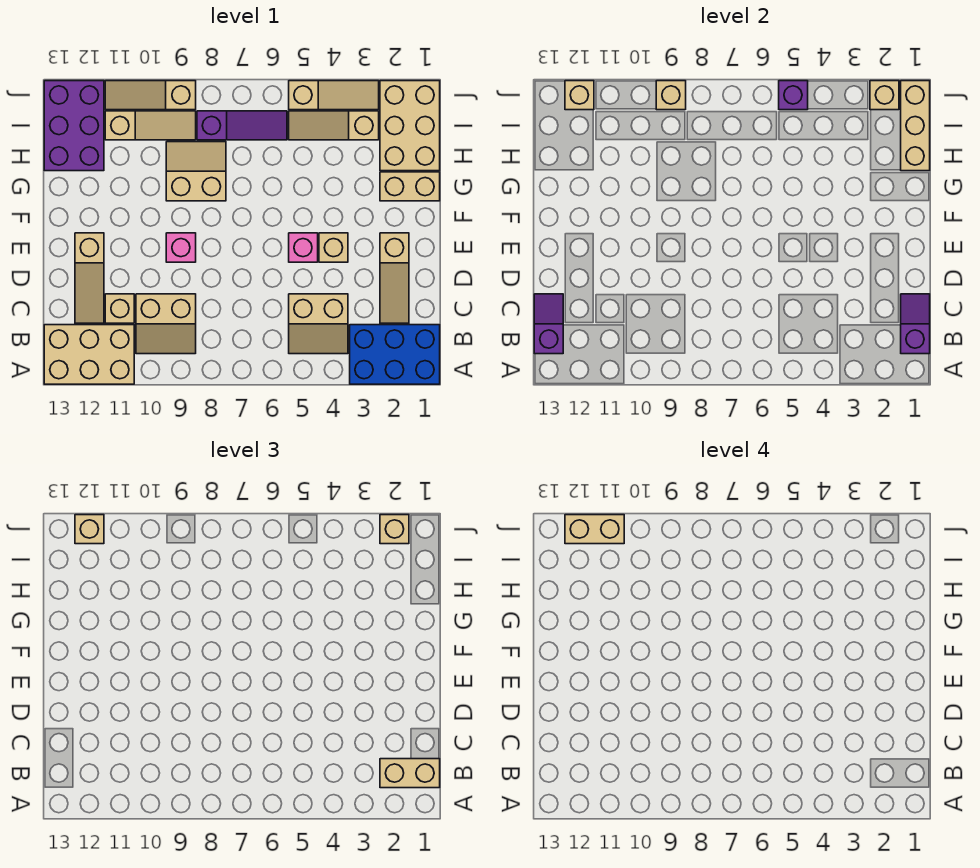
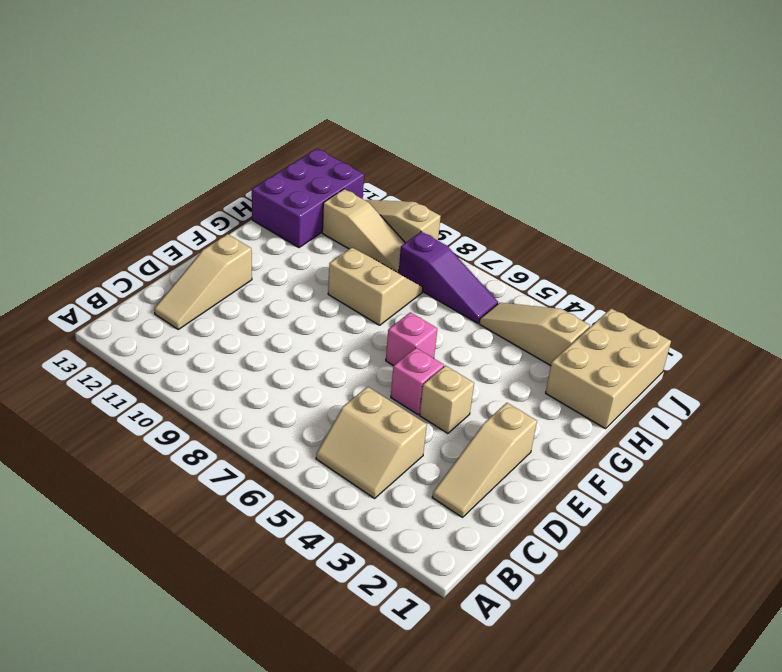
pink brick F6 level 1 -> pink brick E9 level 1
none -> blue brick A1:B3 level 1
none -> tan brick A11:B13 level 1
none -> tan slope B9:C10 level 1 top C
none -> tan brick C11 level 1

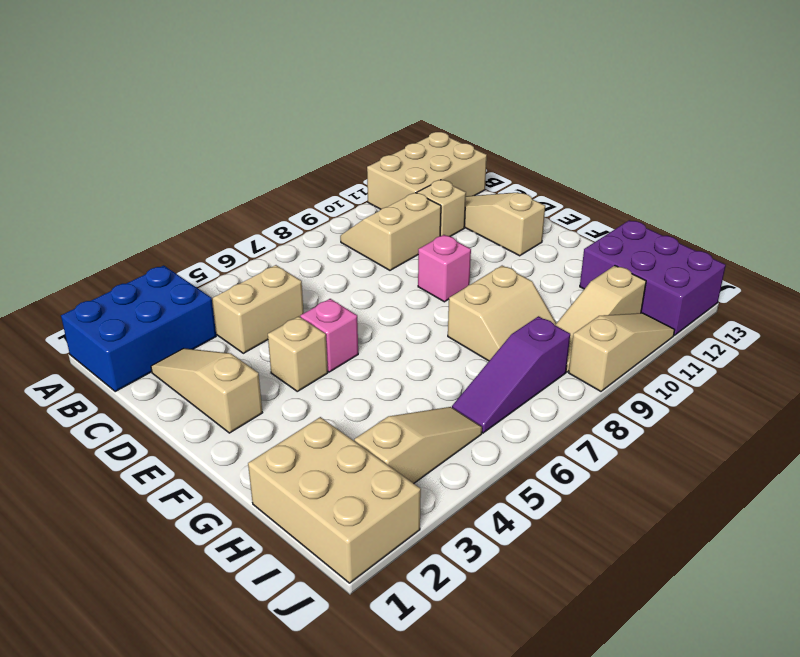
none -> tan brick G1:G2 level 1
none -> tan slope J3:J5 level 1 top 5
none -> purple slope B1:C1 level 2 top B
none -> purple slope B13:C13 level 2 top B

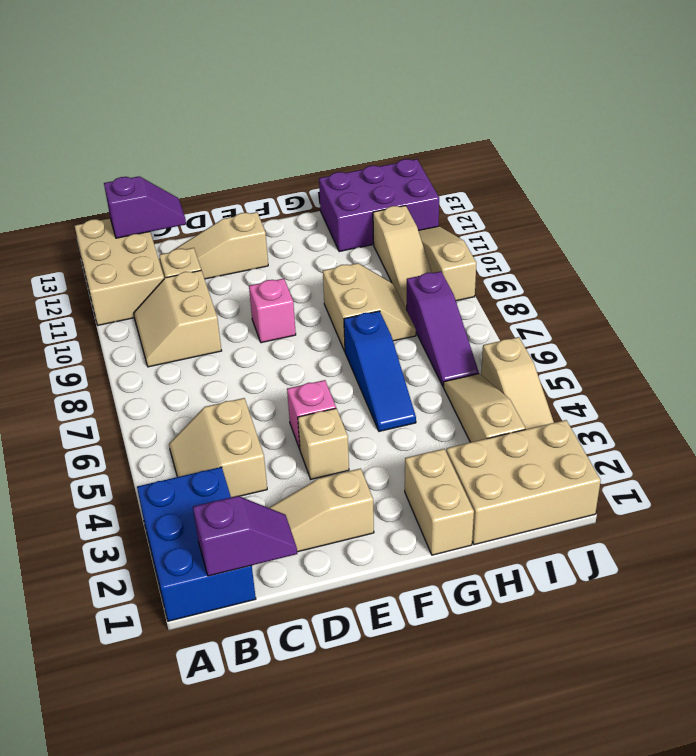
blue slope G5:G7 level 1 top 7 -> none
none -> tan brick H1:J1 level 2
none -> tan brick J2 level 2
none -> purple brick J5 level 2
none -> tan brick J9 level 2

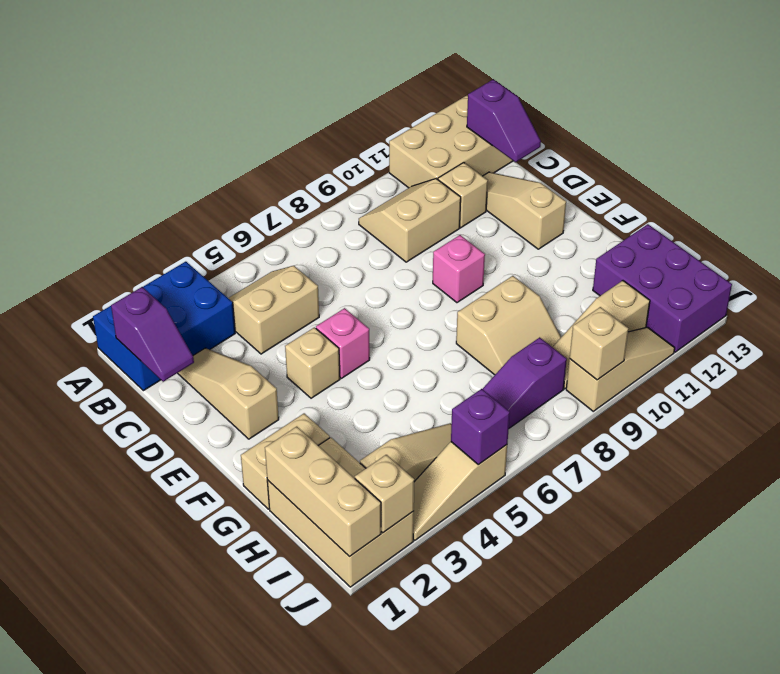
none -> tan brick J12 level 2
none -> tan brick B1:B2 level 3
none -> tan brick J2 level 3
none -> tan brick J12 level 3

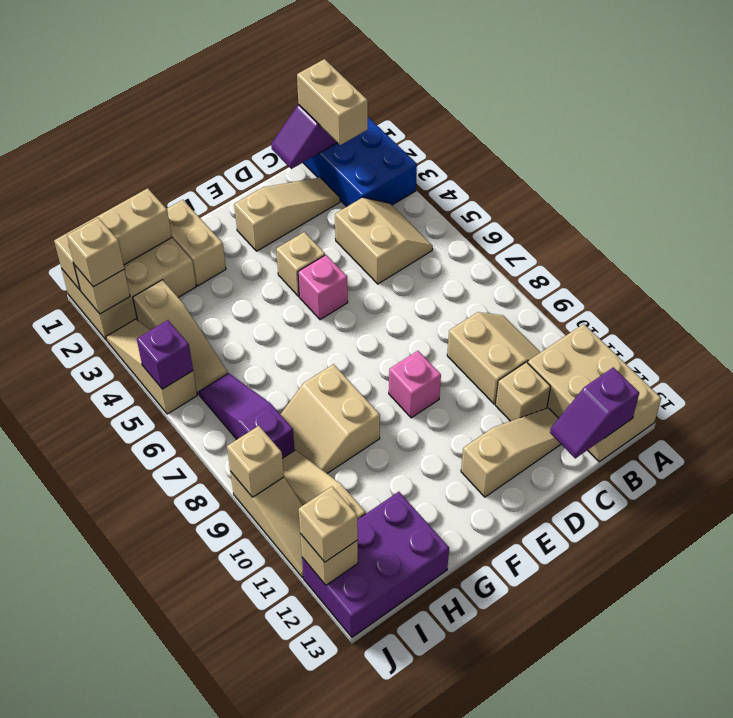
none -> tan brick J11:J12 level 4

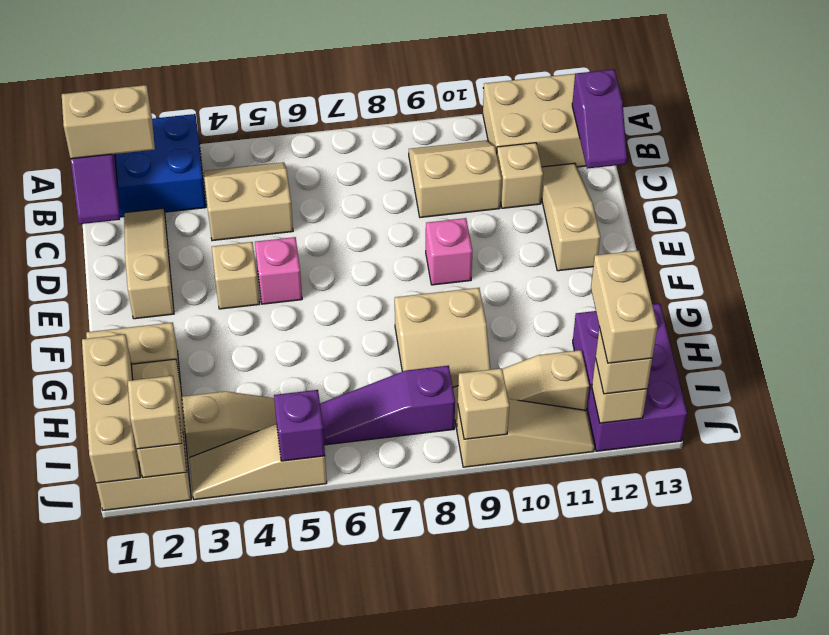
tan brick I12:J12 level 4 -> tan brick J11:J12 level 4

